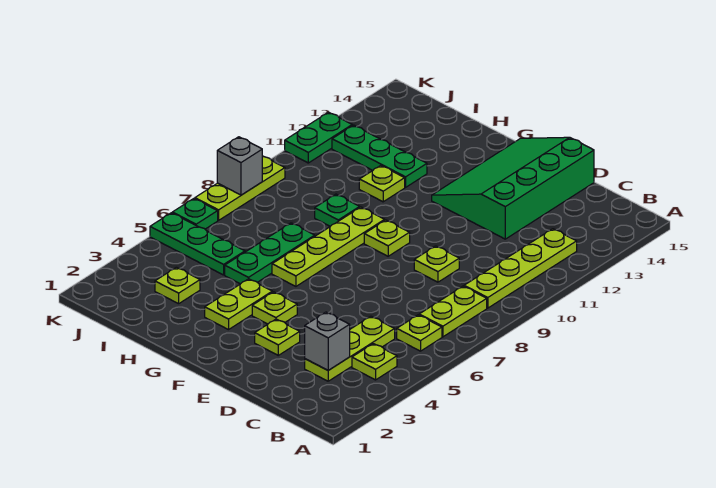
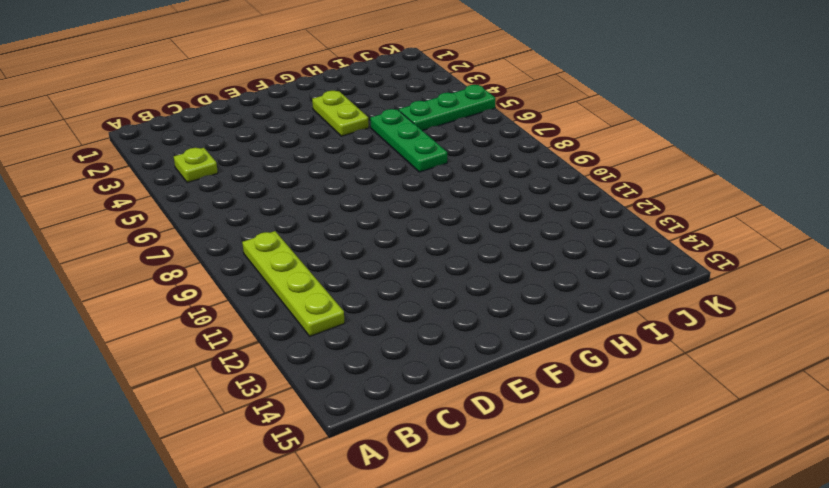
none -> lime plate B6 level 1
none -> lime plate B7:B8 level 1
none -> lime plate C3:C5 level 1

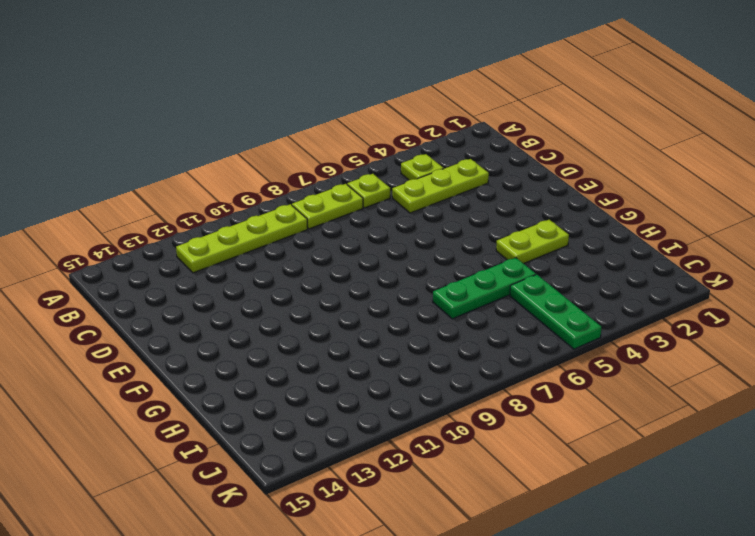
none -> lime plate D9 level 1
none -> green slope D12:F15 level 1 top D
none -> lime plate E3 level 1

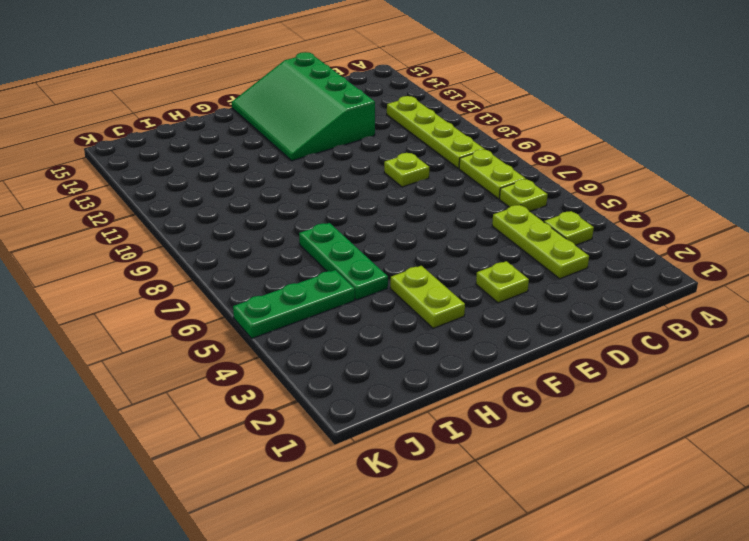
none -> lime plate F4 level 1
none -> lime plate F9 level 1
none -> lime plate G6:G9 level 1

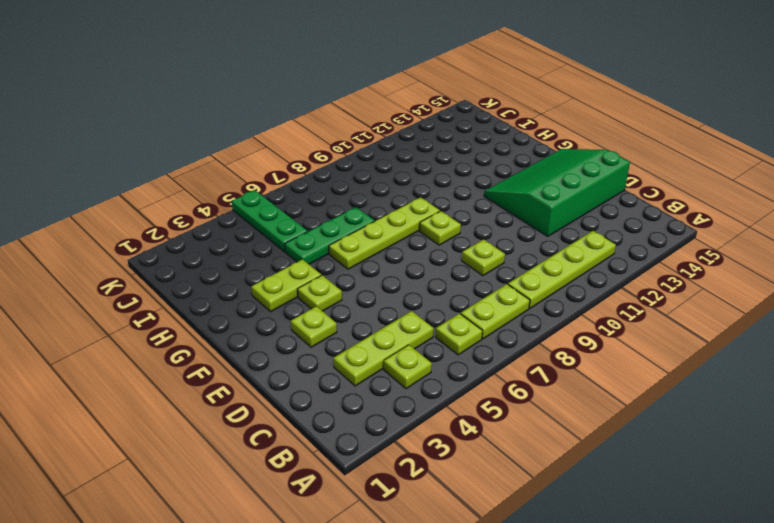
none -> green plate H9 level 1
none -> lime plate H11 level 1
none -> green plate H12:J12 level 1

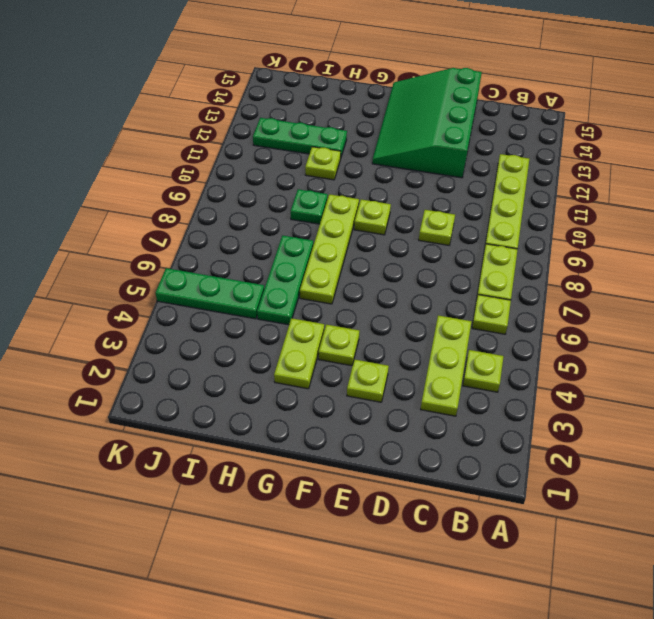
none -> lime plate I3 level 1
none -> green plate K6 level 1
none -> lime plate K7:K9 level 1

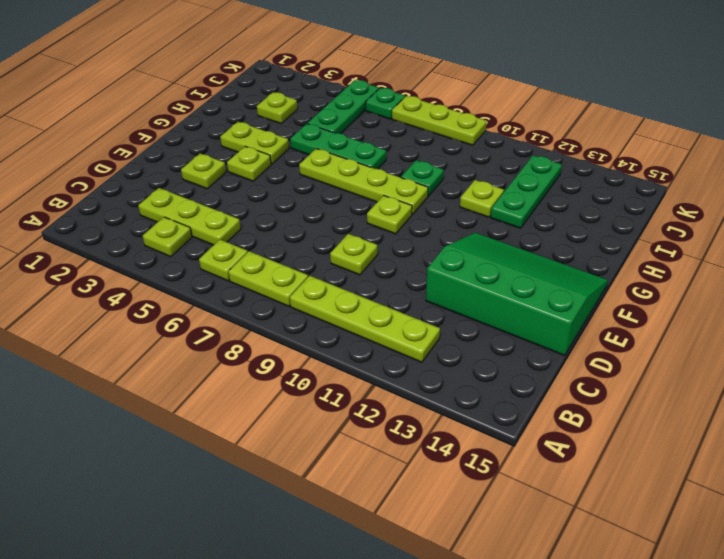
none -> green plate K11:K12 level 1
none -> grey brick C3 level 2
none -> grey brick K8 level 2

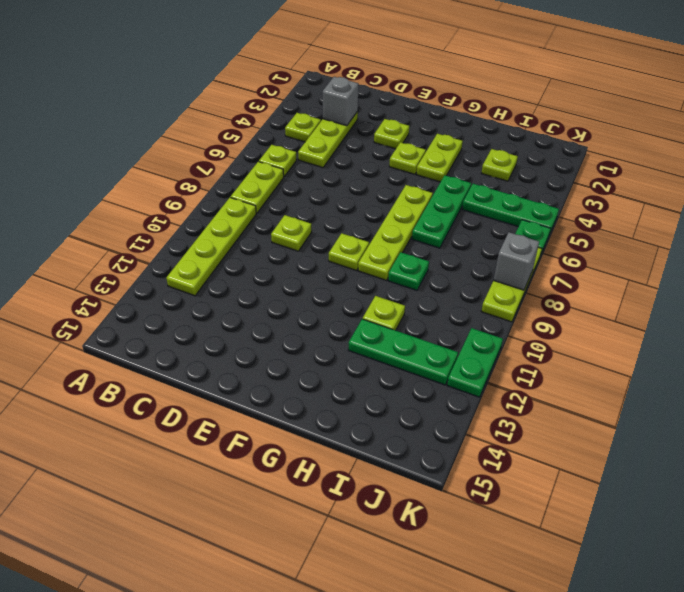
none -> green slope D12:F15 level 1 top D

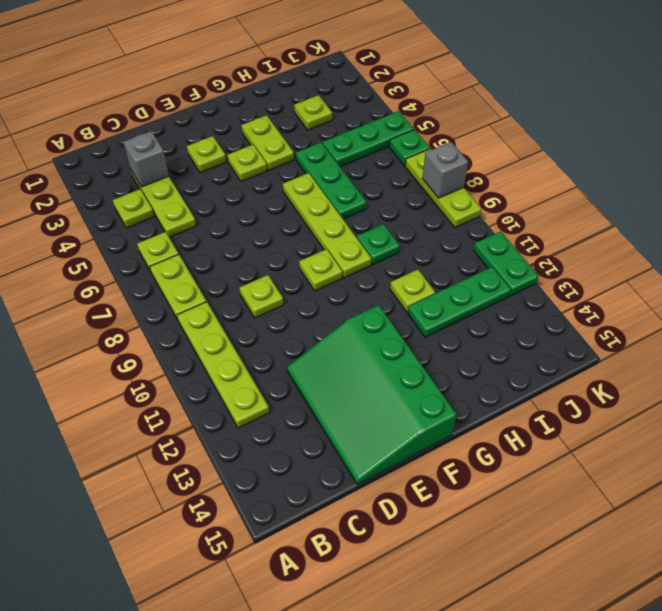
green slope D12:F15 level 1 top F -> green slope D12:F15 level 1 top D

